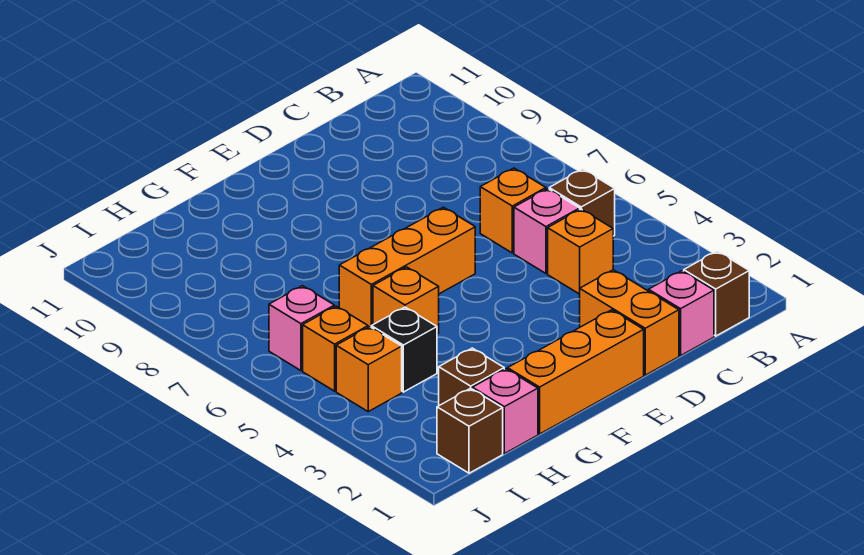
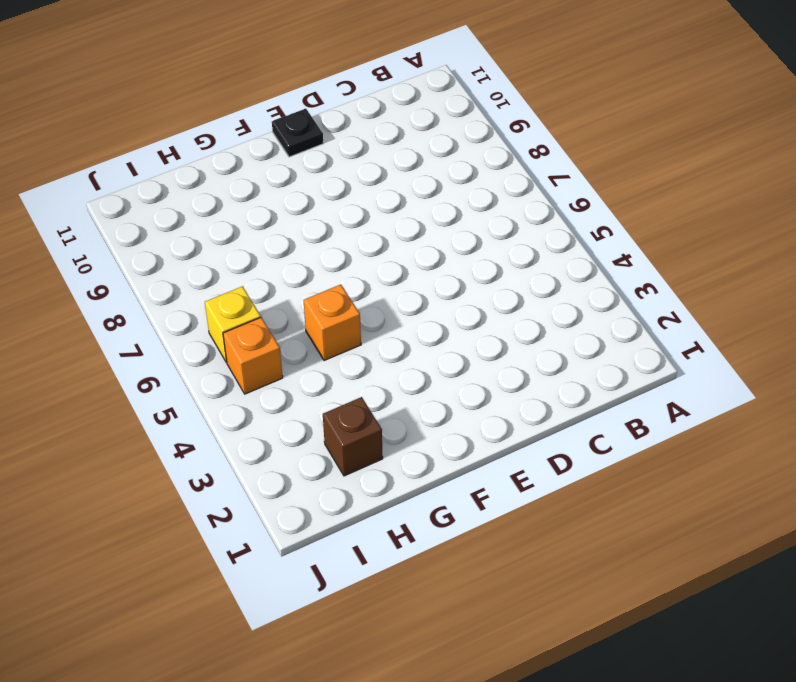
black plate E11 level 1 -> none
yellow brick I6 level 1 -> pink brick I6 level 1
none -> brown brick B1 level 1
none -> brown brick B5 level 1
none -> pink brick C1 level 1

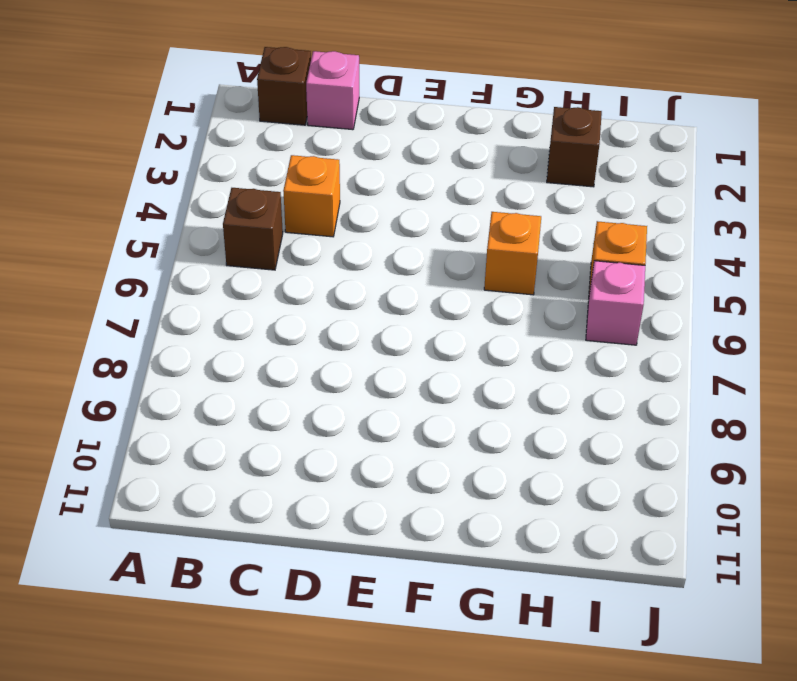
none -> pink brick C5 level 1
none -> orange brick C6 level 1
none -> orange brick D1:D2 level 1

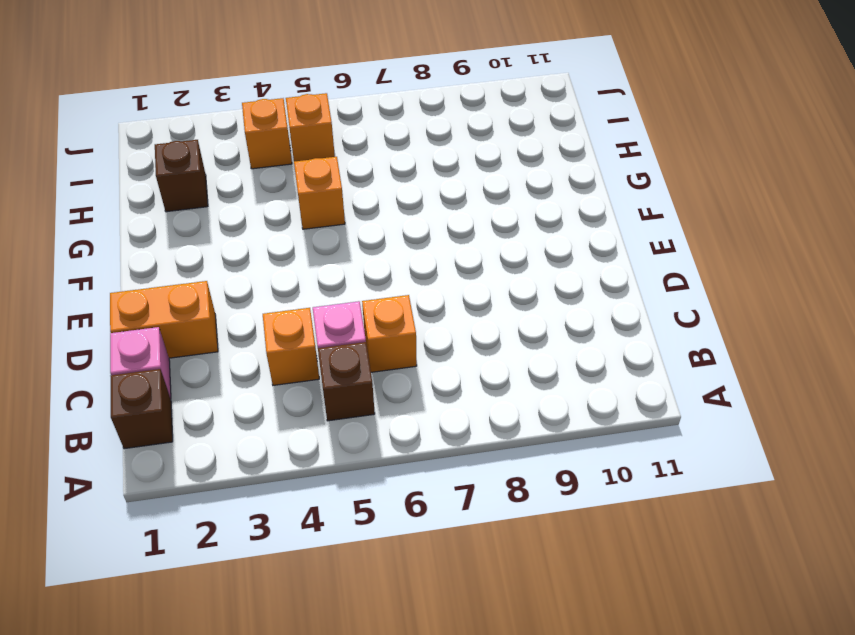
none -> orange brick E1:G1 level 1
none -> orange brick E6:G6 level 1
none -> pink brick H1 level 1

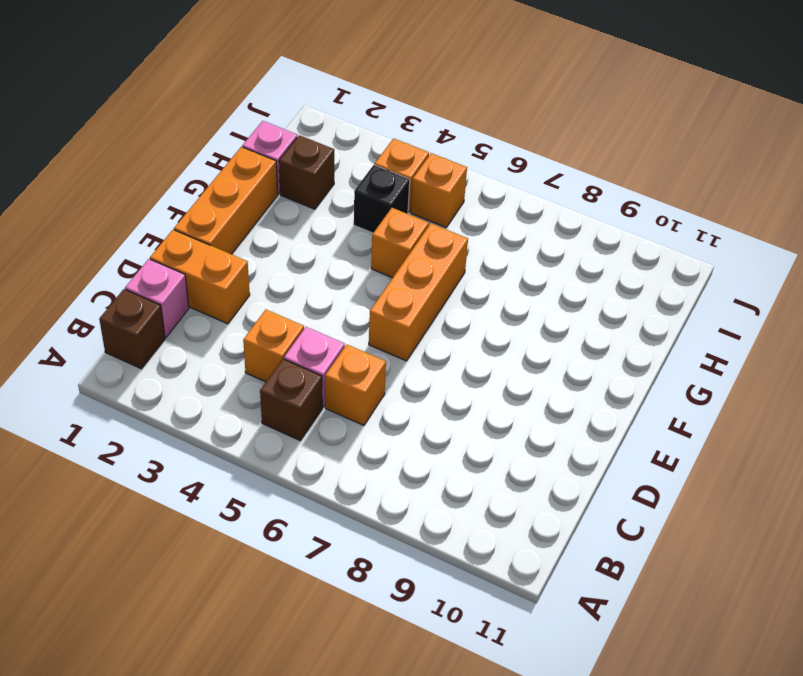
none -> brown brick I1 level 1
none -> pink brick I6 level 1

